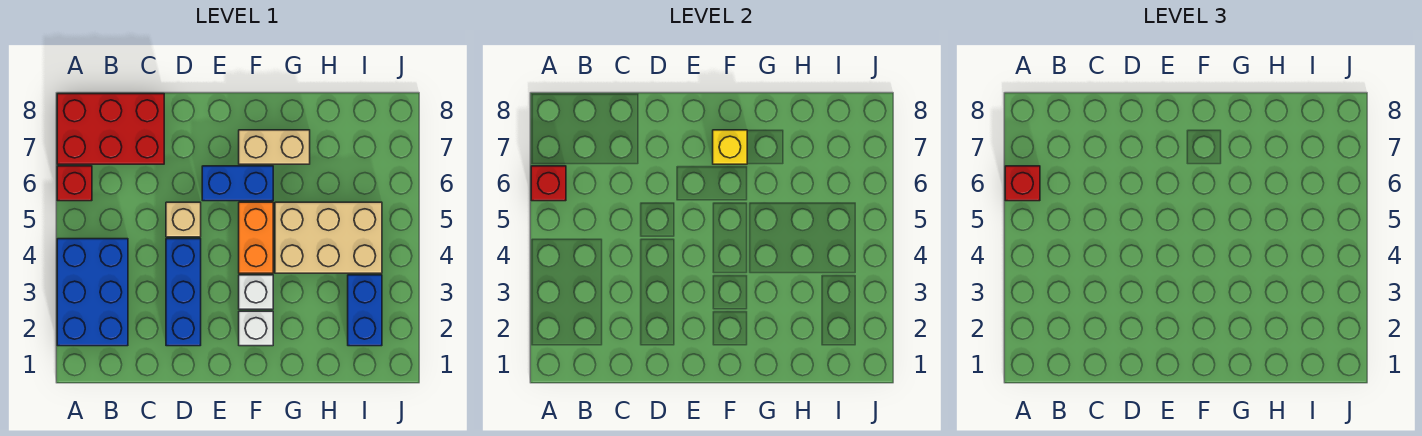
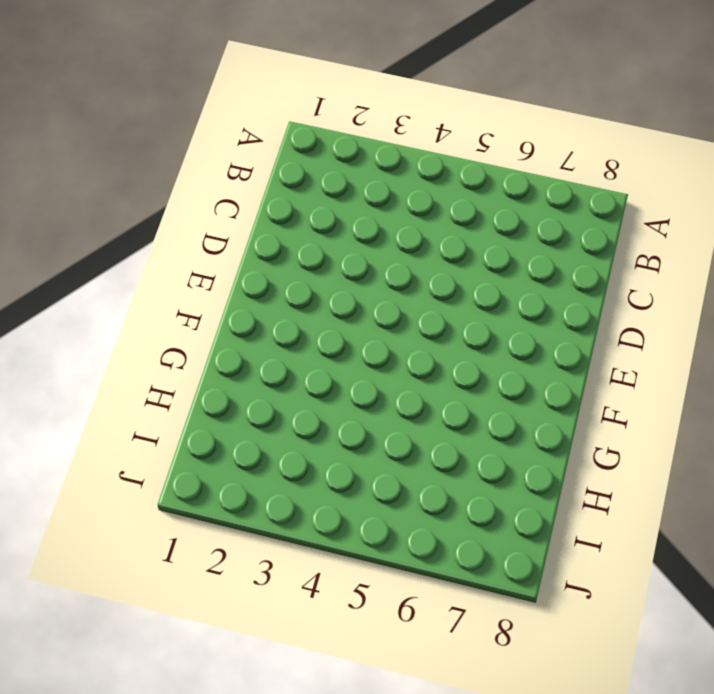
none -> blue brick A2:B4 level 1
none -> red brick A6 level 1
none -> red brick A7:C8 level 1

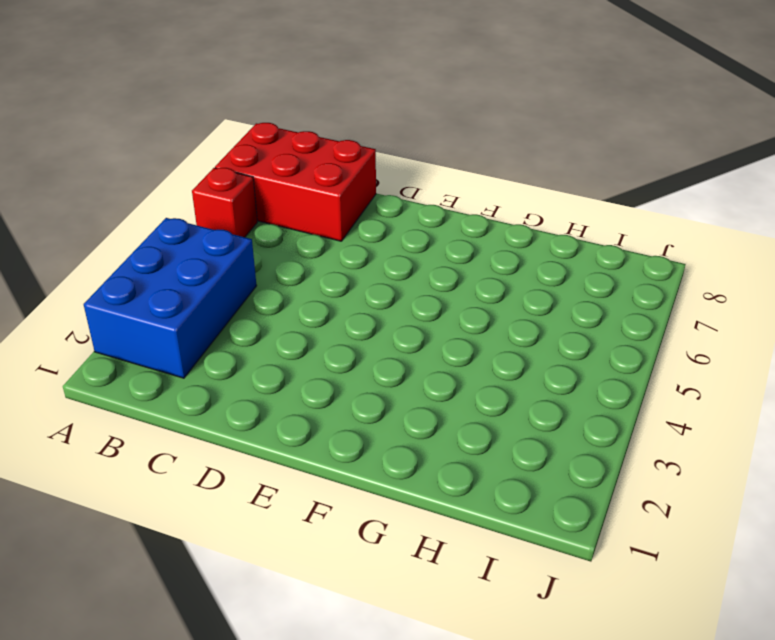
none -> blue brick D2:D4 level 1
none -> tan brick D5 level 1
none -> blue brick E6:F6 level 1

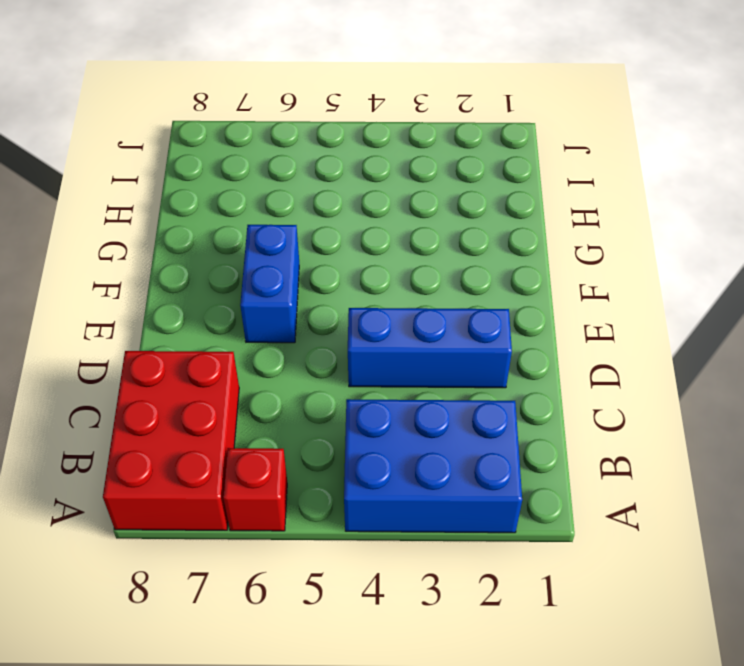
none -> tan brick D5 level 1
none -> white brick F2 level 1
none -> white brick F3 level 1

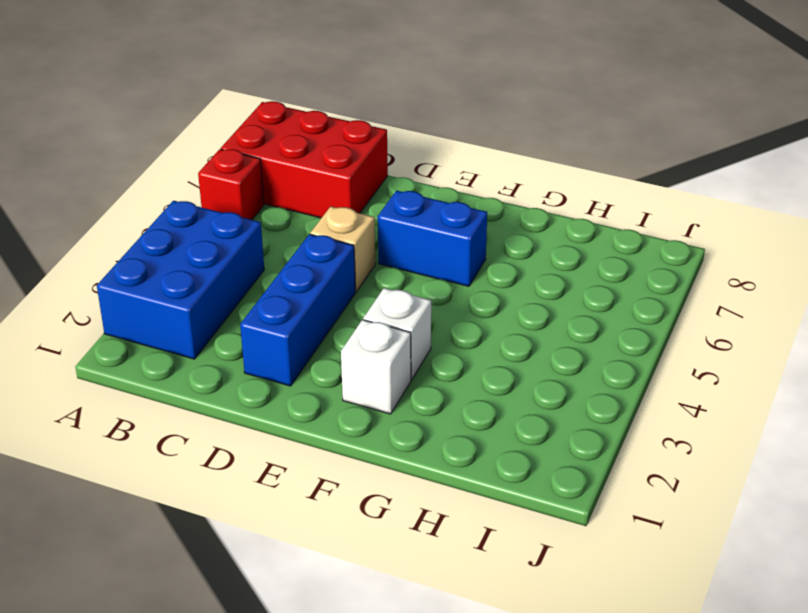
none -> orange brick F4:F5 level 1
none -> tan brick F7:G7 level 1
none -> tan brick G4:I5 level 1

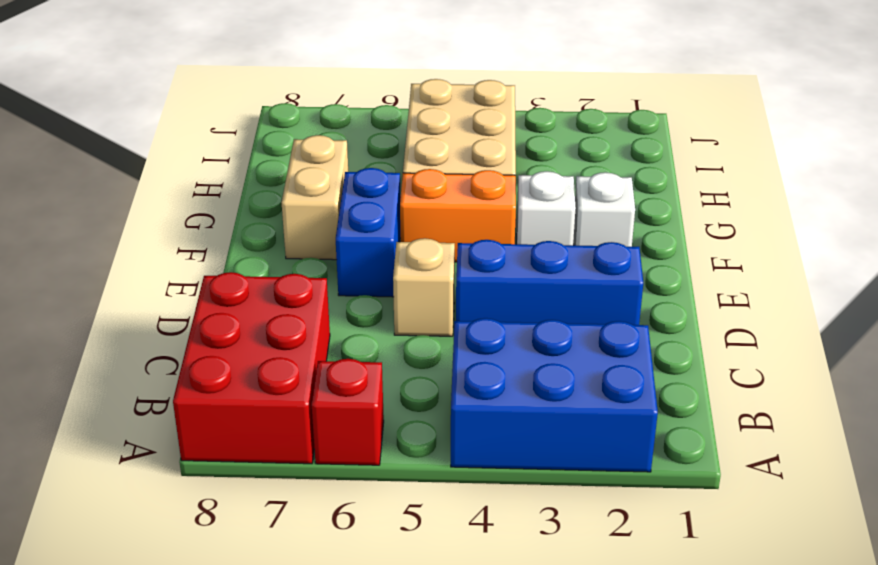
none -> blue brick I2:I3 level 1
none -> red brick A6 level 2
none -> yellow brick F7 level 2

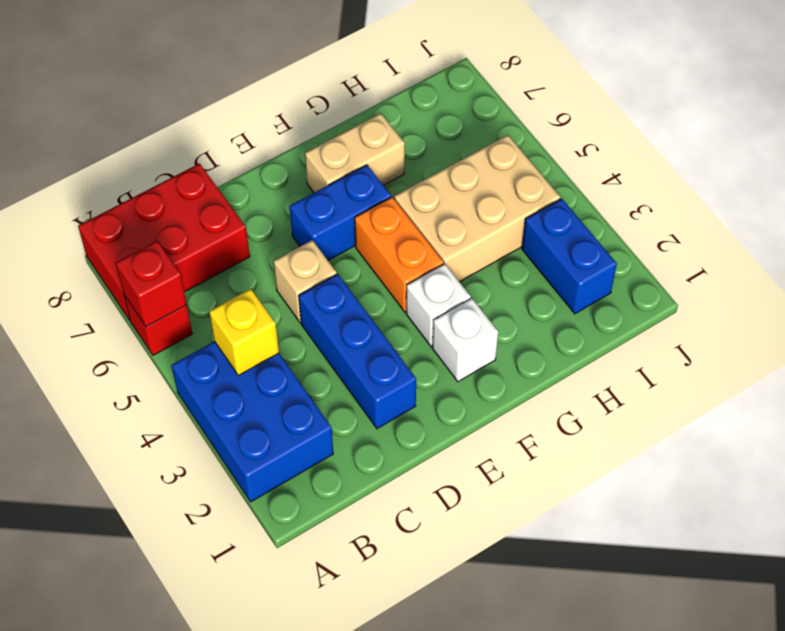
yellow brick B4 level 2 -> yellow brick F7 level 2
none -> red brick A6 level 3

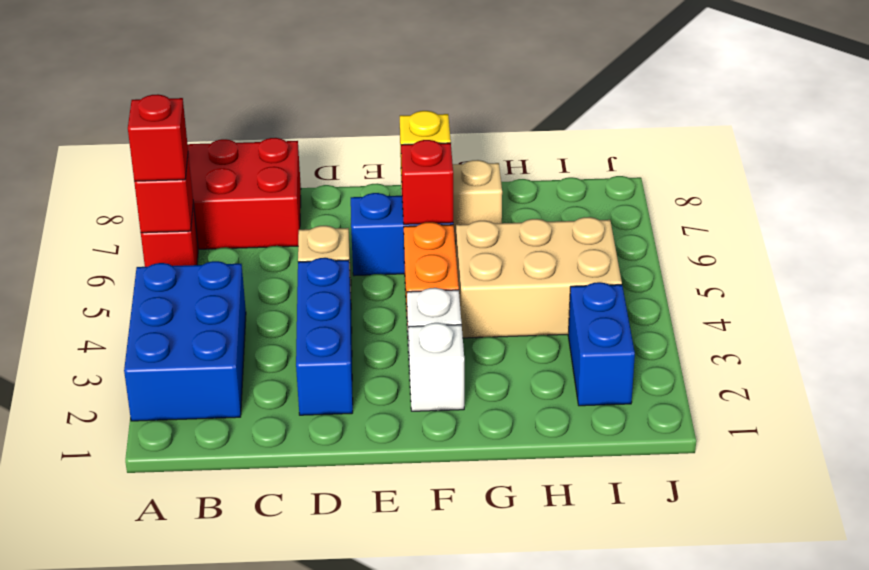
red brick F6 level 2 -> none

